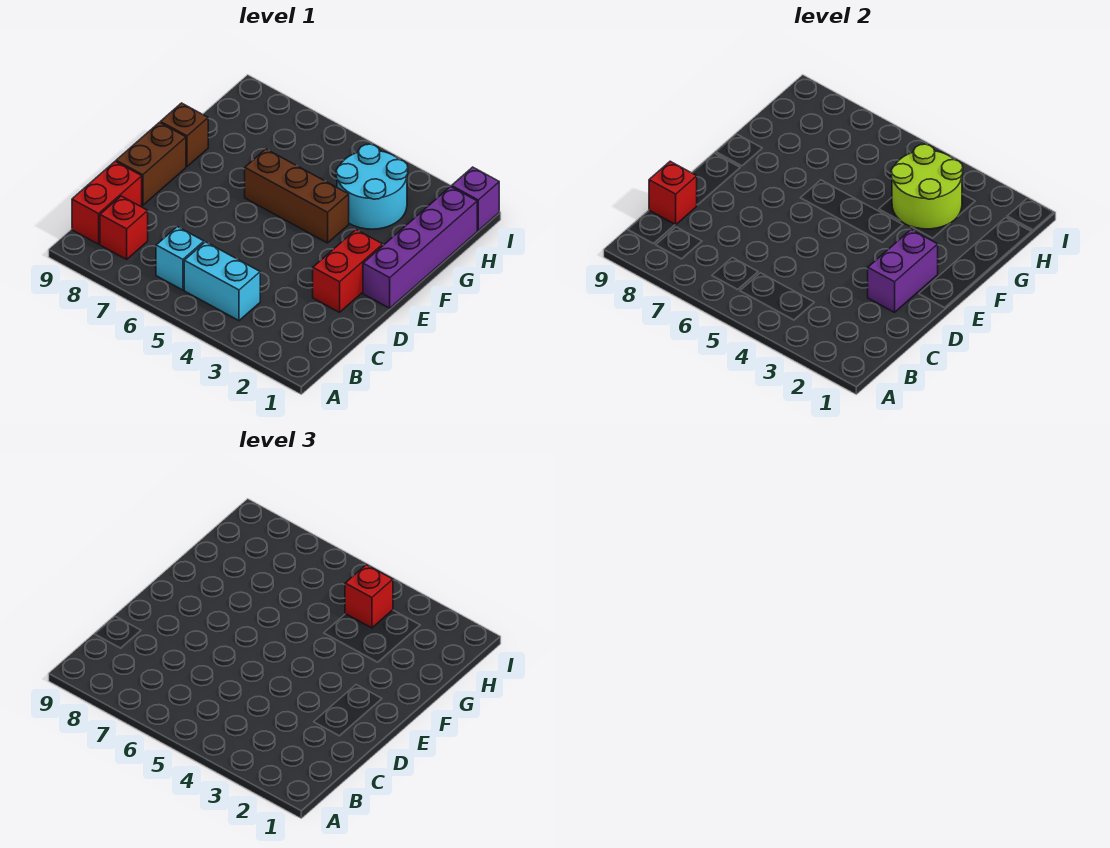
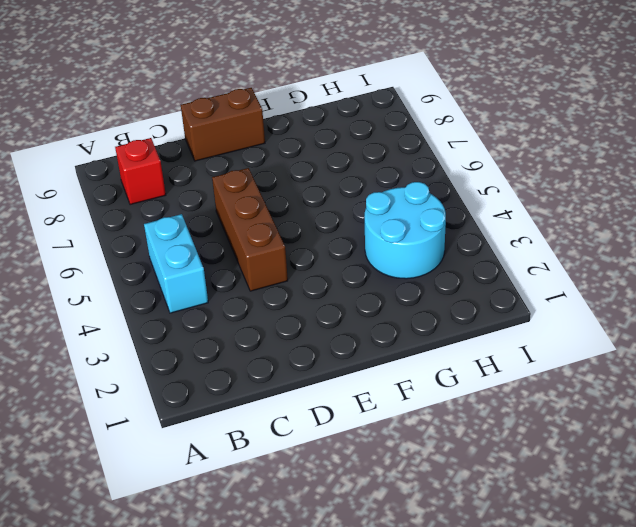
brown brick D4:D6 level 1 -> brown brick F4:F6 level 1
none -> cyan brick B6 level 1
none -> red brick B9:C9 level 1
none -> red brick D2:E2 level 1

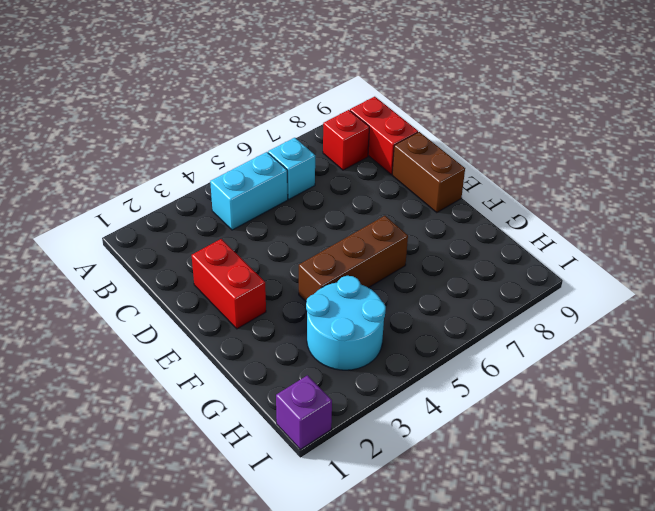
none -> purple brick E1:H1 level 1
none -> brown brick F9 level 1
none -> red brick C9 level 2

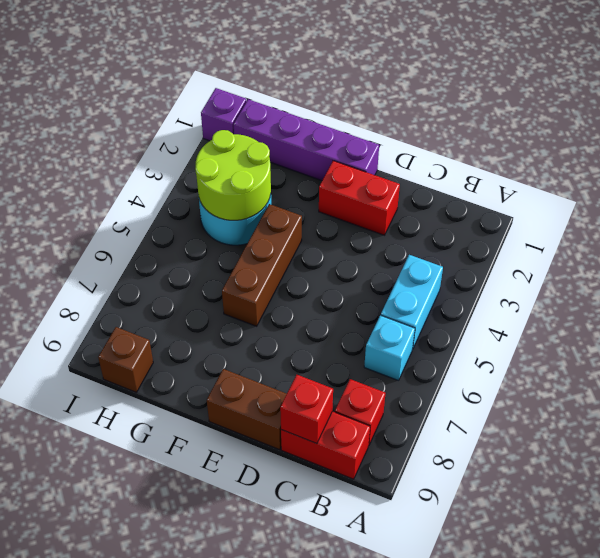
brown brick H9 level 1 -> brown brick F9 level 1
none -> purple brick D2:E2 level 2
none -> red brick H4 level 3

